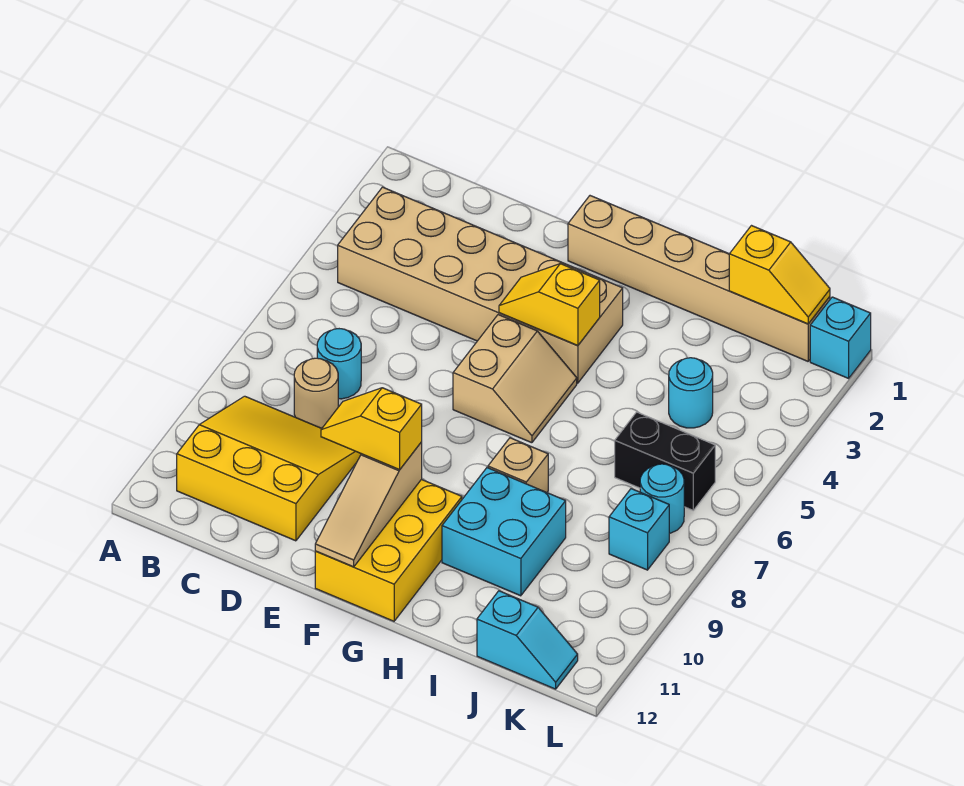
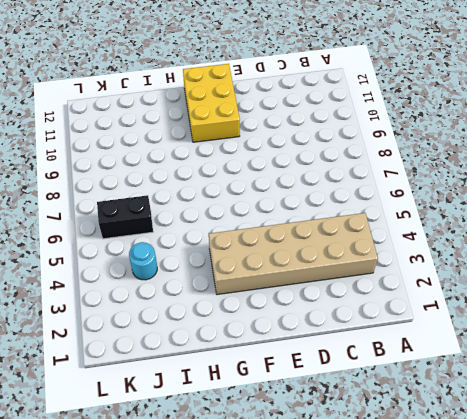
none -> yellow slope B9:D11 level 1 top 11
none -> cyan round brick C7 level 1
none -> tan round brick C8 level 1

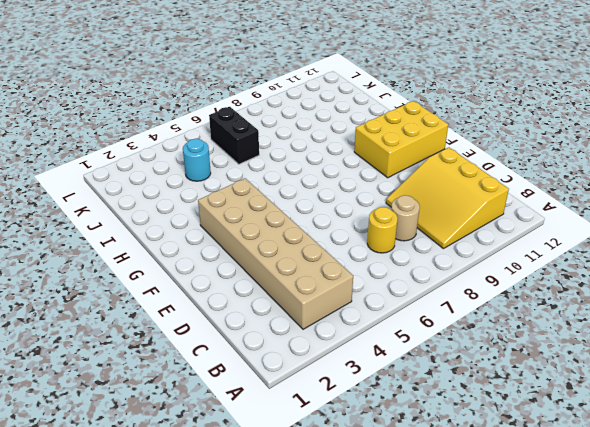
yellow round brick C7 level 1 -> cyan round brick C7 level 1
none -> tan brick F1:K1 level 1
none -> tan slope F5:G6 level 1 top F
none -> tan brick H8 level 1

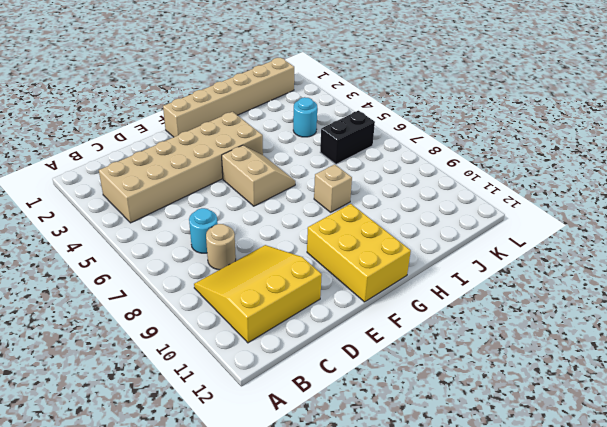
none -> cyan brick H9:I10 level 1
none -> cyan slope J12:K12 level 1 top J
none -> cyan round brick K7 level 1

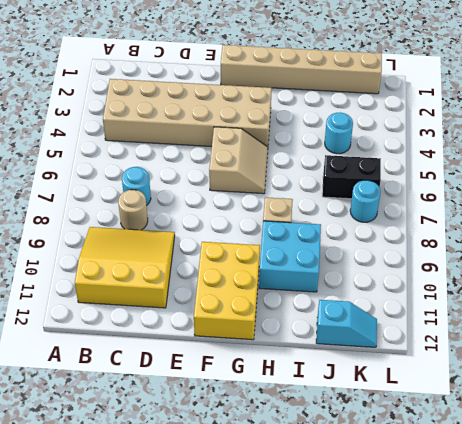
none -> cyan brick K8 level 1
none -> cyan brick L1 level 1
none -> yellow slope F4:G4 level 2 top G

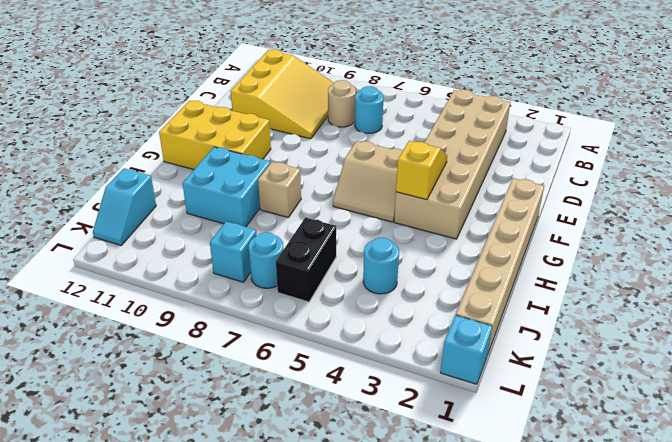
none -> tan slope F10:F12 level 2 top 10
none -> yellow slope J1:K1 level 2 top J
none -> yellow slope E10:F10 level 3 top F

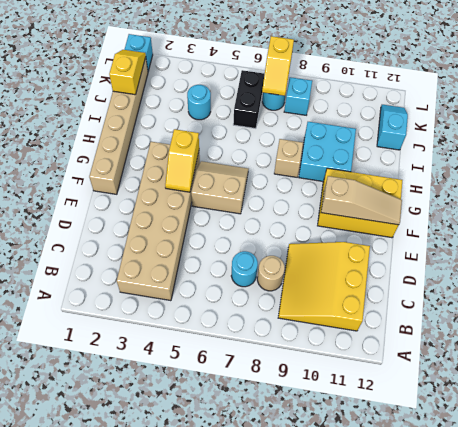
yellow slope K7:L7 level 2 top L -> yellow slope E10:F10 level 3 top F

